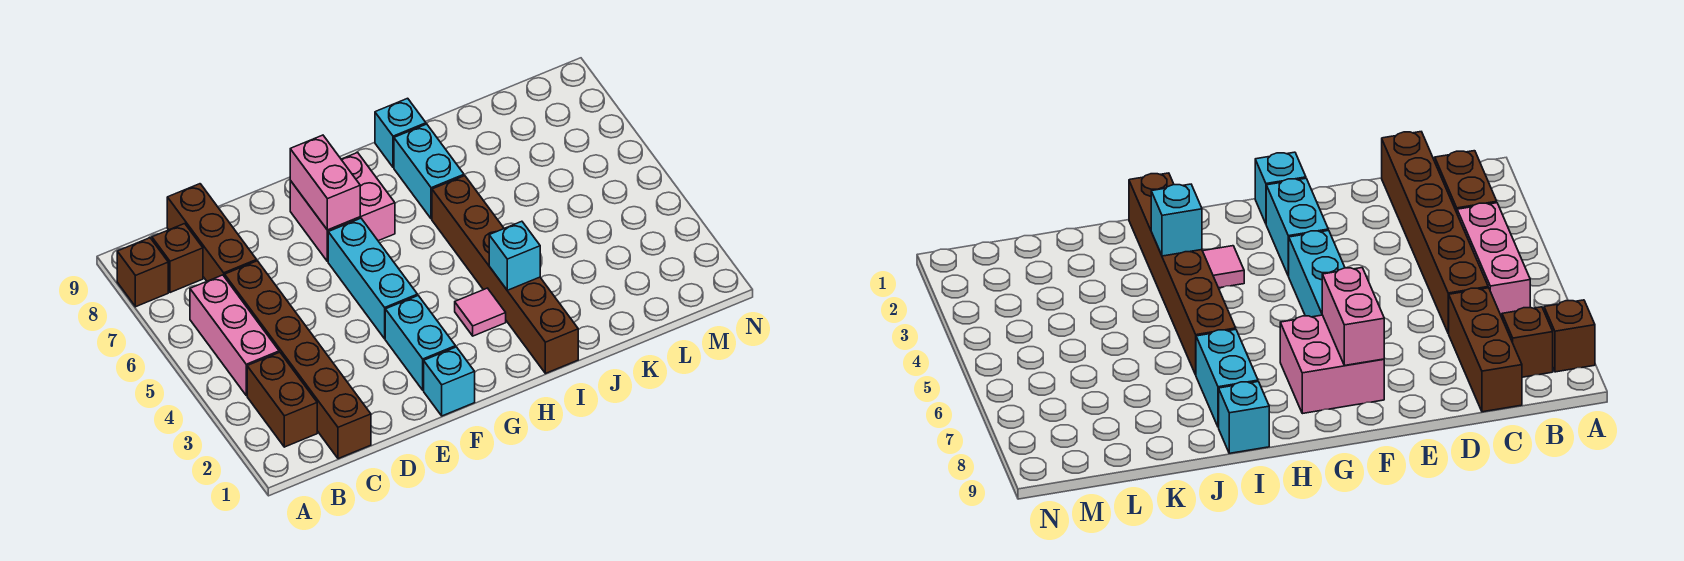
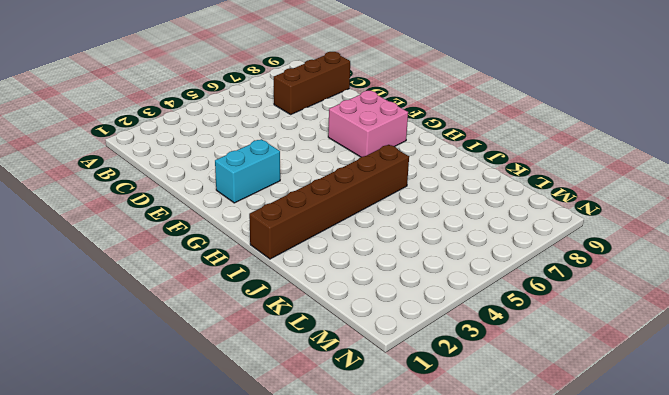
none -> brown brick A8 level 1
none -> brown brick B2:B3 level 1
none -> pink brick B4:B6 level 1

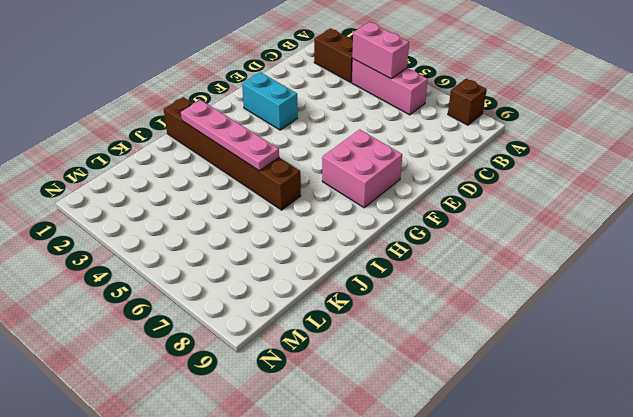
pink brick B4:B5 level 2 -> pink brick F7:F8 level 2
pink plate I2:I5 level 2 -> cyan brick I3 level 2
none -> brown brick B8 level 1
none -> brown brick C1:C6 level 1
none -> brown brick C7:C9 level 1

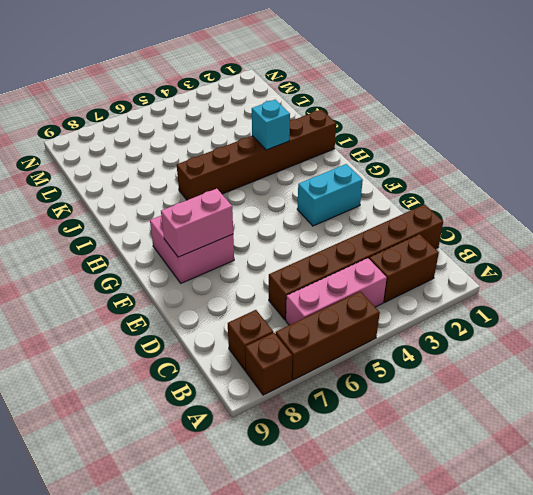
brown brick A5:A7 level 1 -> brown brick C7:C9 level 1
none -> cyan brick F1 level 1
none -> cyan brick F4:F6 level 1
none -> pink tile H3 level 1

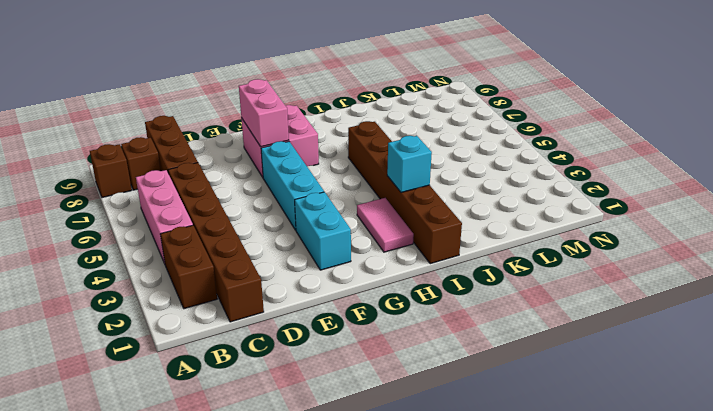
pink tile H2:H3 level 1 -> pink tile H3 level 1
none -> cyan brick F1 level 1
none -> cyan brick I7:I8 level 1
none -> cyan brick I9 level 1

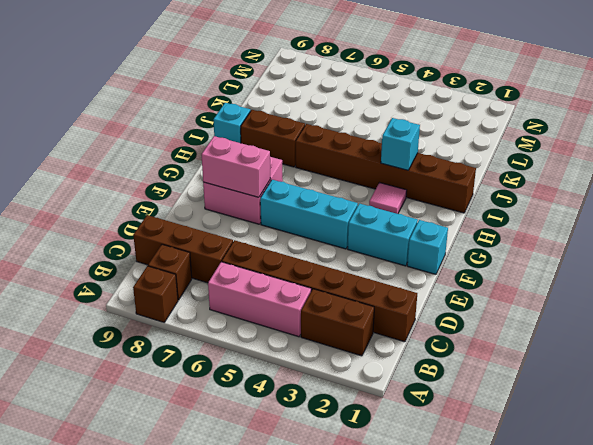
brown brick I7:I8 level 1 -> cyan brick I7:I8 level 1

